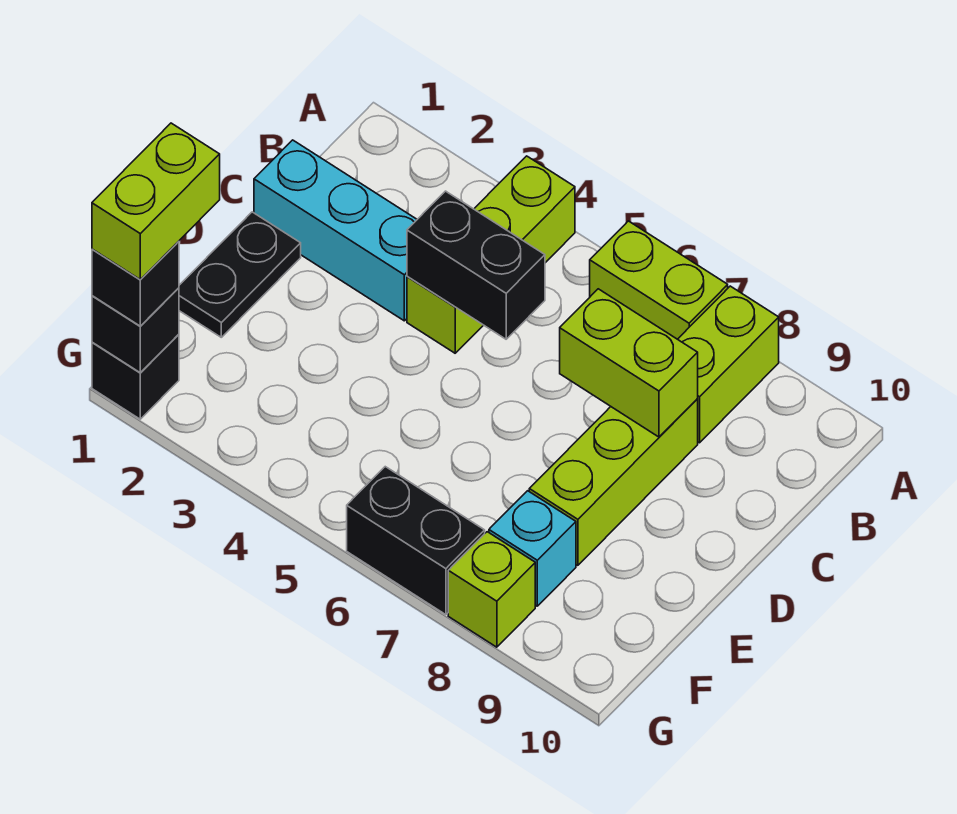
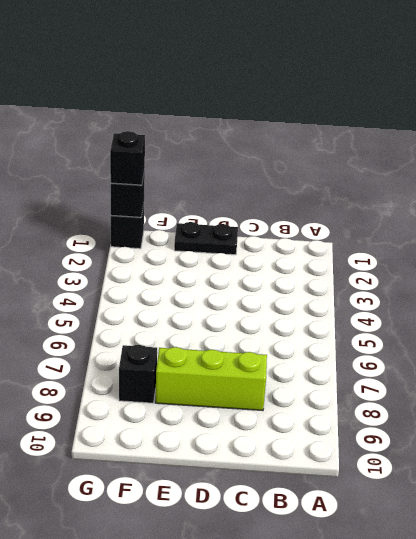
black brick F8 level 1 -> cyan brick F8 level 1
none -> lime brick A4:C4 level 1
none -> lime brick A6:A7 level 1
none -> lime brick A8:B8 level 1

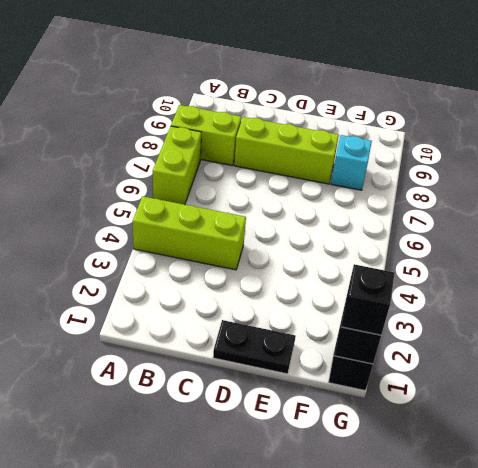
none -> cyan brick C1:C3 level 1
none -> black brick G6:G7 level 1
none -> lime brick G8 level 1

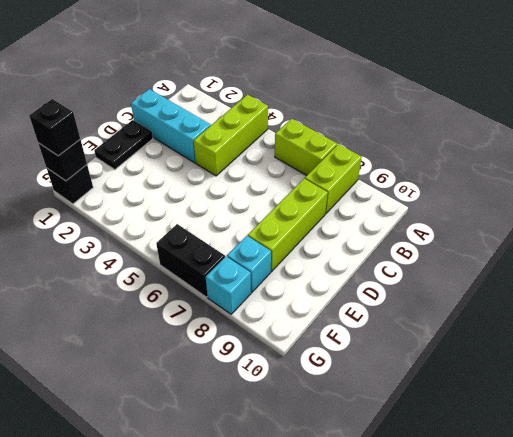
cyan brick G8 level 1 -> lime brick G8 level 1
none -> black brick C4:C5 level 2
none -> lime brick C7:C8 level 2
none -> lime brick F1:G1 level 4

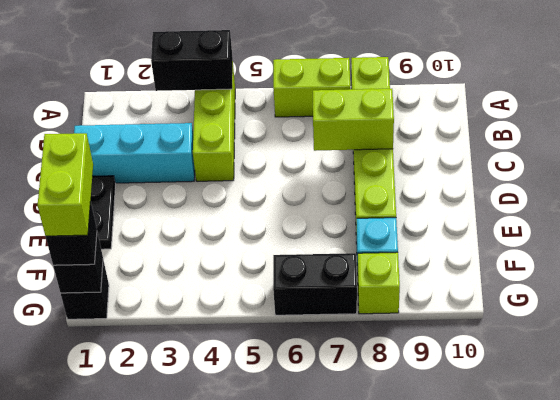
black brick A3:A4 level 2 -> black brick C4:C5 level 2

